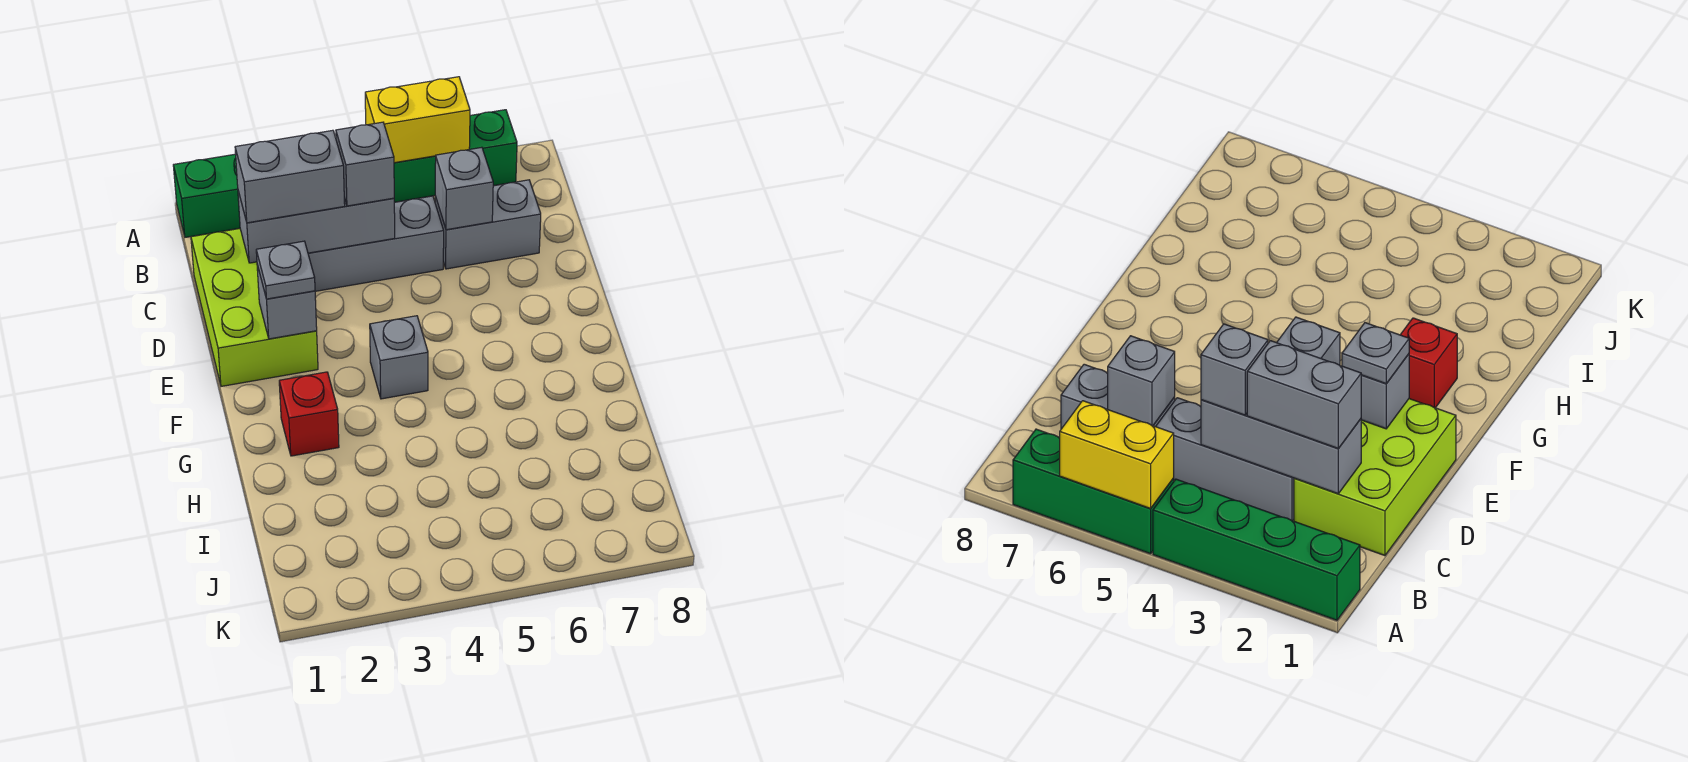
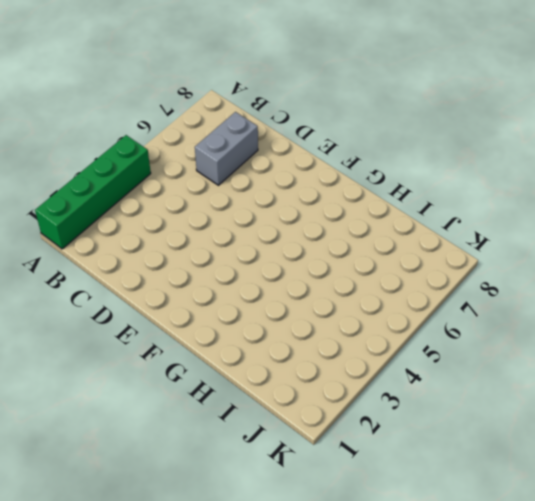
none -> green brick A5:A7 level 1
none -> lime brick C1:E2 level 1
none -> grey brick C3:C5 level 1

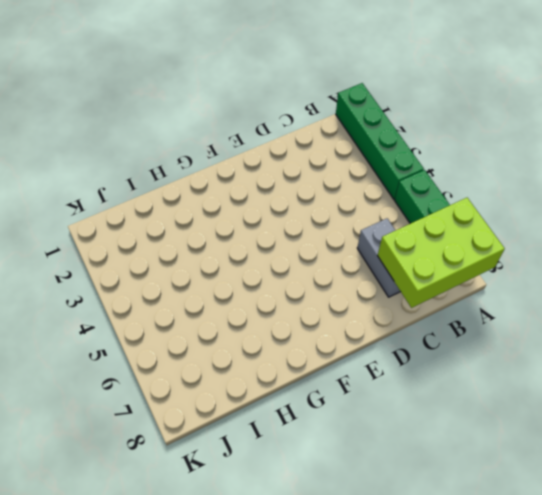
lime brick A7:C8 level 2 -> lime brick C1:E2 level 1
none -> grey brick C3:C5 level 1
none -> grey brick F4 level 1
none -> red brick G2 level 1

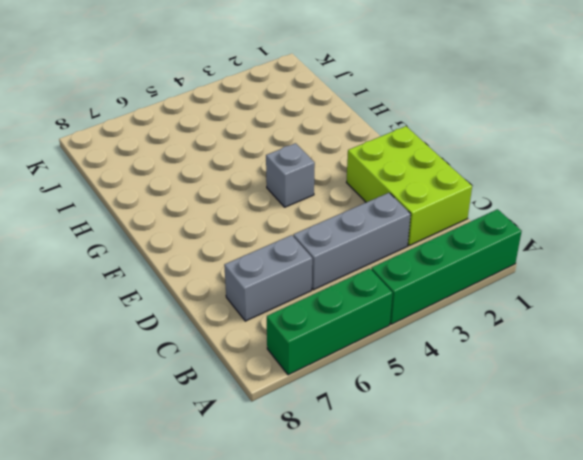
none -> red brick G2 level 1
none -> yellow brick A5:A6 level 2
none -> grey brick C2:C4 level 2

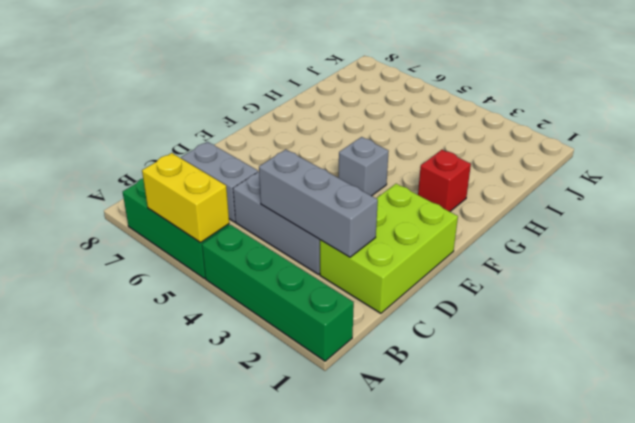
none -> grey brick C6 level 2
none -> grey brick E2 level 2
none -> grey brick C2:C3 level 3

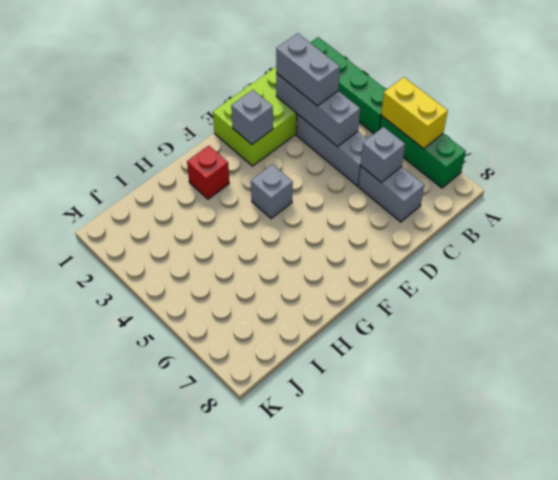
none -> grey brick C4 level 3
none -> grey plate E2 level 3

